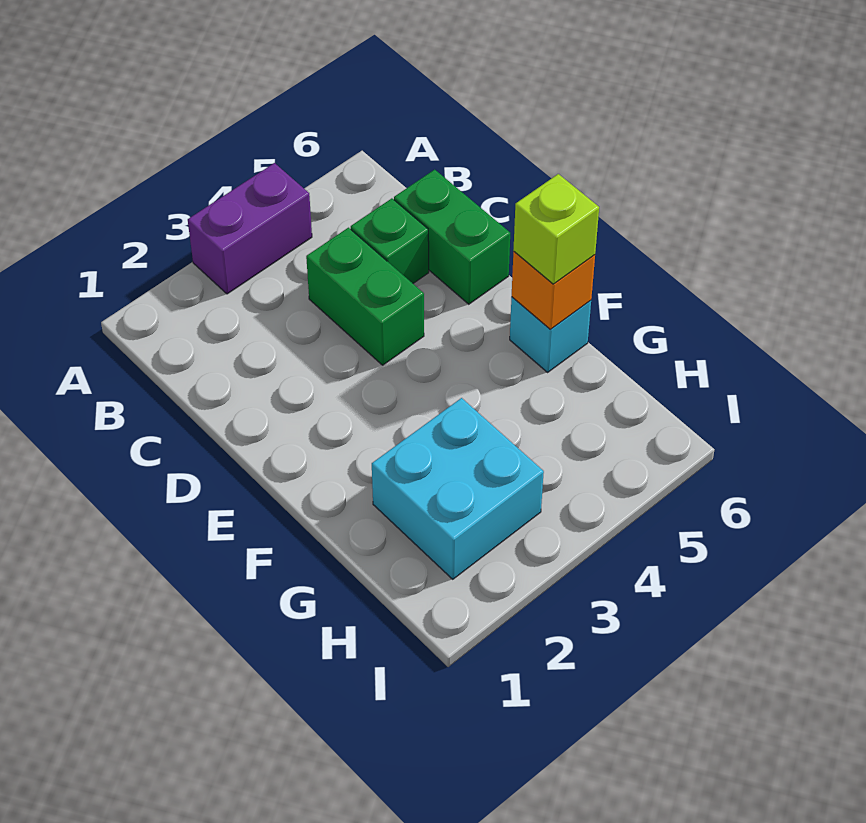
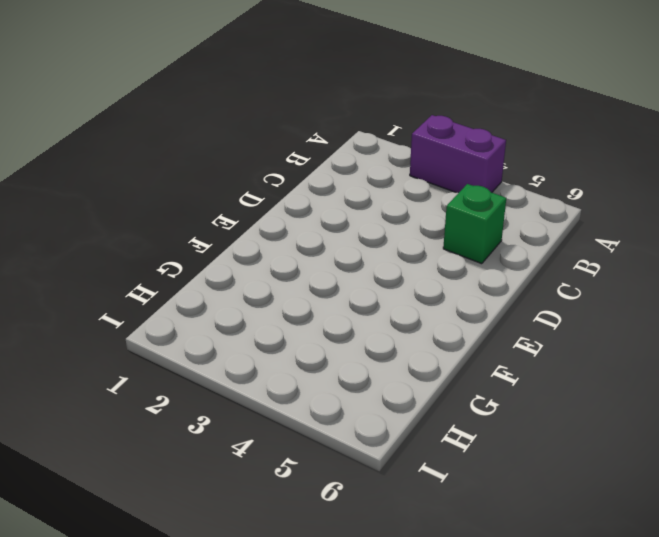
none -> green brick C4:D4 level 1
none -> green brick C6:D6 level 1

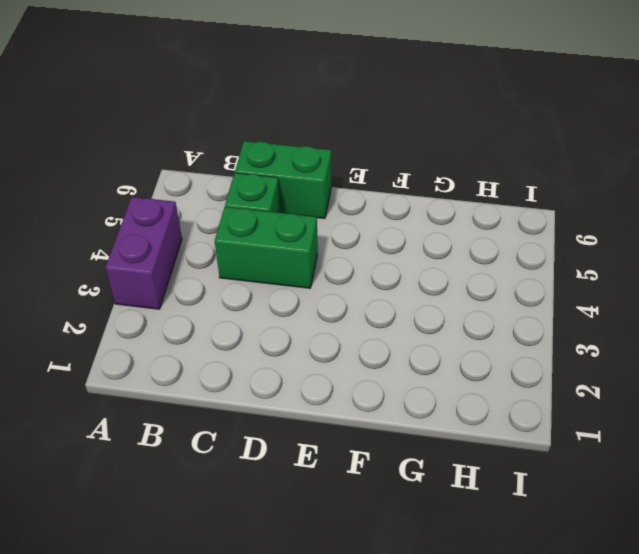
none -> cyan brick F6 level 1
none -> cyan brick G2:H3 level 1

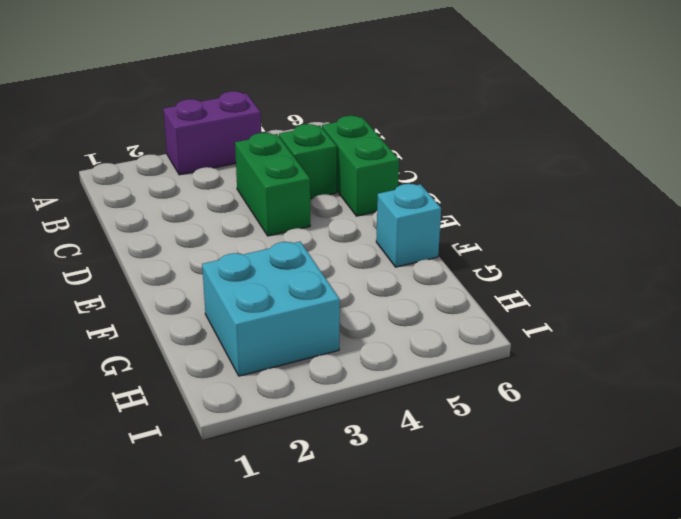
none -> orange brick F6 level 2
none -> lime brick F6 level 3

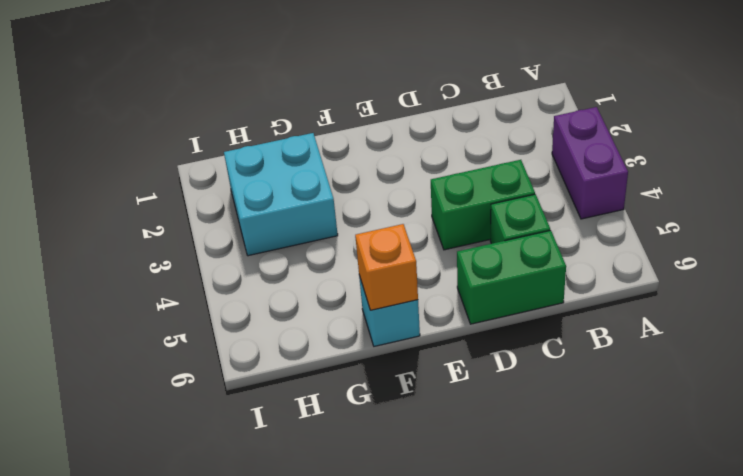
none -> lime brick F6 level 3

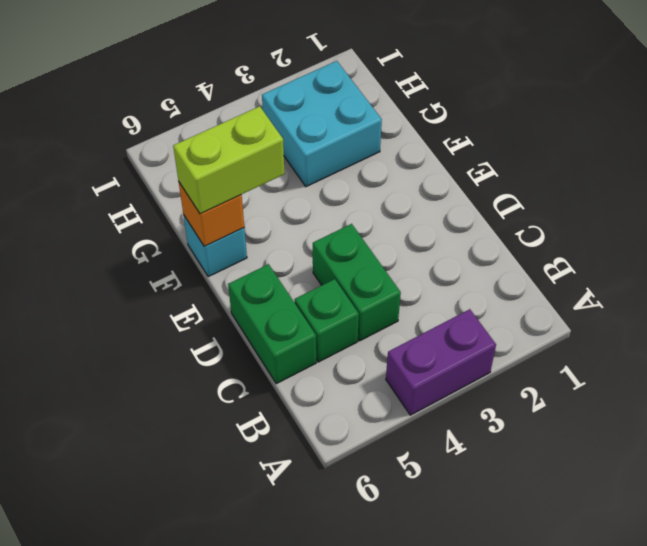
lime brick F5:F6 level 3 -> lime brick F6 level 3

